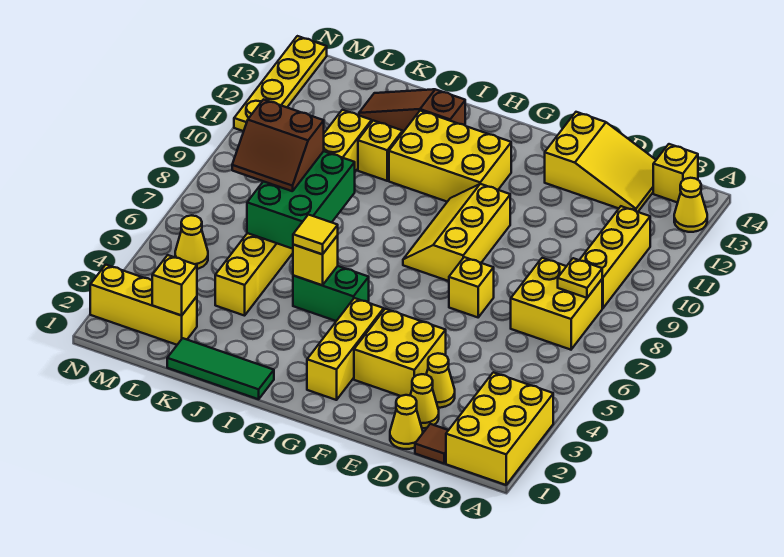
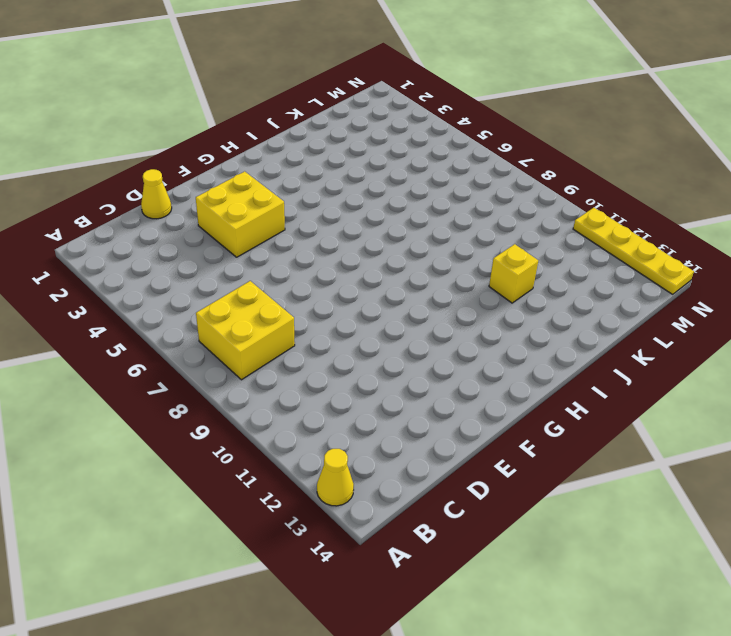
none -> yellow brick A1:B3 level 1
none -> yellow brick B9:B11 level 1
none -> yellow brick B14 level 1

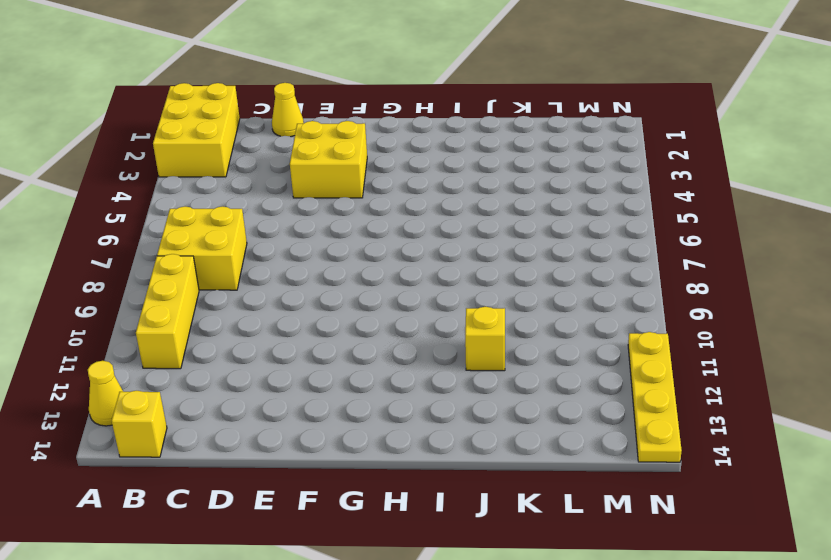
none -> brown tile C1 level 1
none -> yellow slope C13:E14 level 1 top E
none -> yellow cone D2 level 1

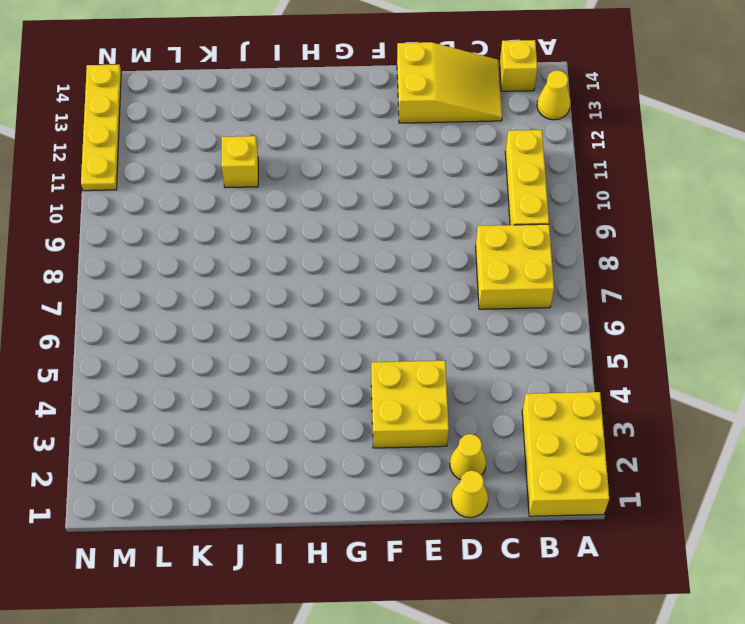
none -> brown tile C1 level 1
none -> yellow cone D3 level 1
none -> yellow brick E7 level 1

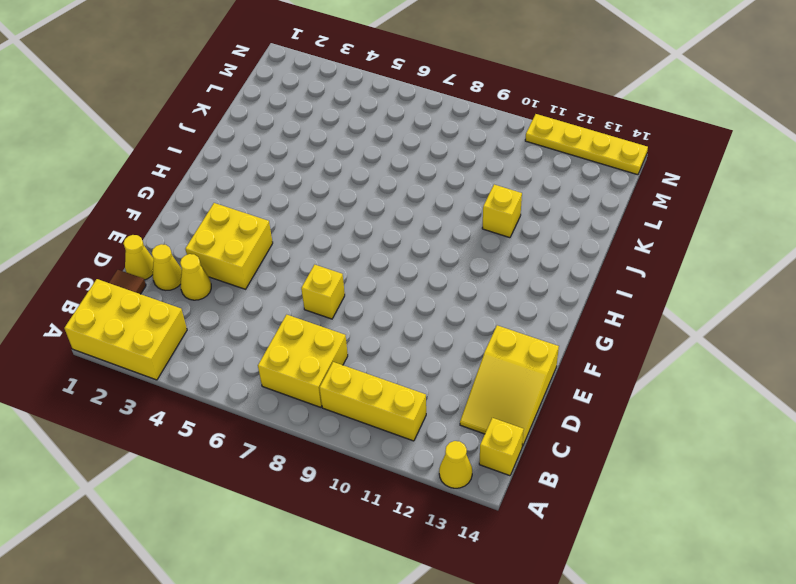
none -> yellow slope F8:G10 level 1 top F
none -> yellow brick G2:G4 level 1
none -> yellow brick G11:I12 level 1

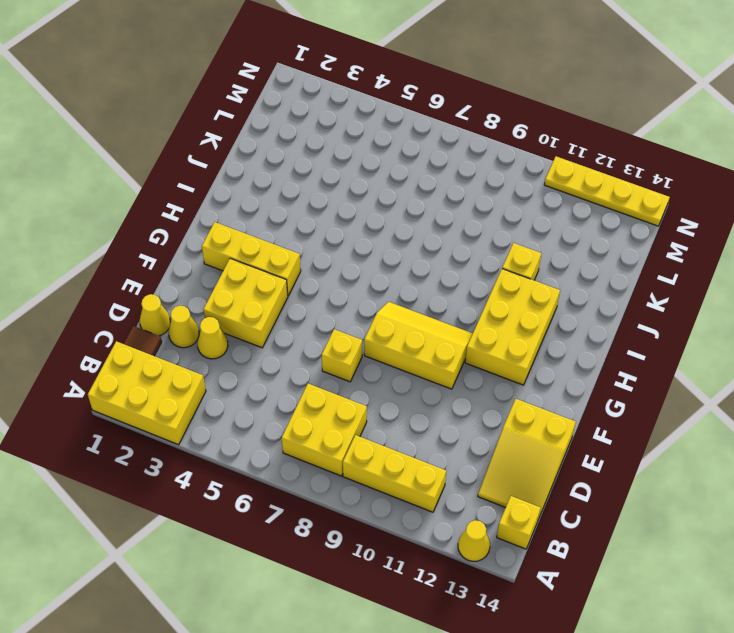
none -> green brick H5:I5 level 1
none -> green tile I1:K1 level 1
none -> brown slope I13:K13 level 1 top I

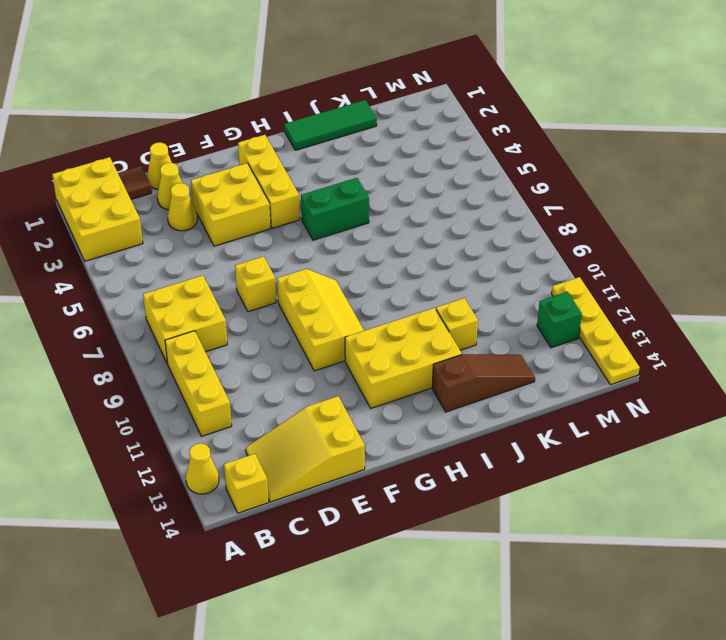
green brick M12 level 1 -> none
none -> yellow brick K4:K11 level 1
none -> yellow brick L2:N2 level 1
none -> yellow cone M5 level 1

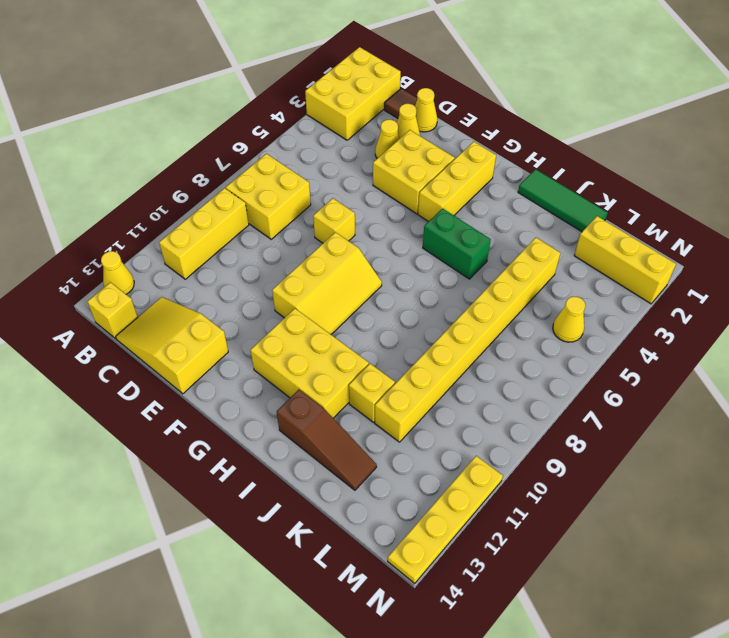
none -> yellow plate B8 level 2
none -> yellow brick I5 level 2
none -> green brick J6:K8 level 2

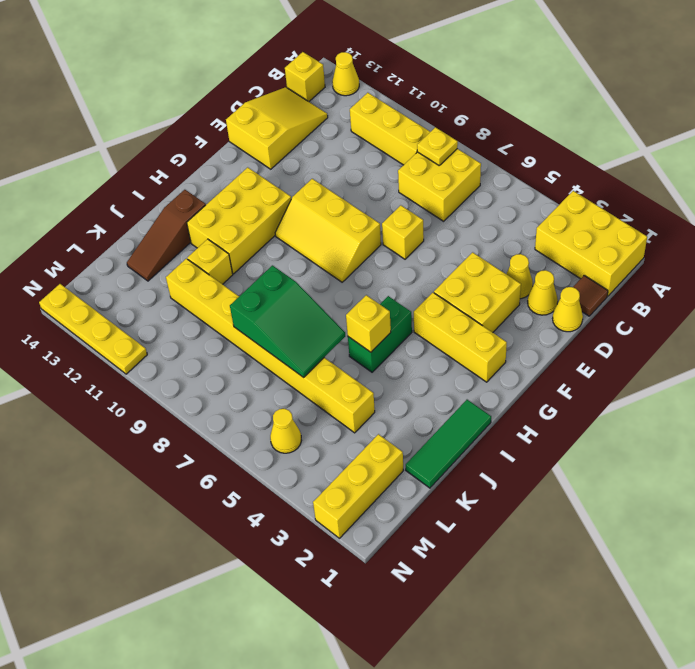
green slope J6:K8 level 2 top 8 -> green brick J6:K8 level 2
none -> yellow brick L2 level 2
none -> yellow tile I5 level 3
none -> brown slope K7:L8 level 3 top 8

